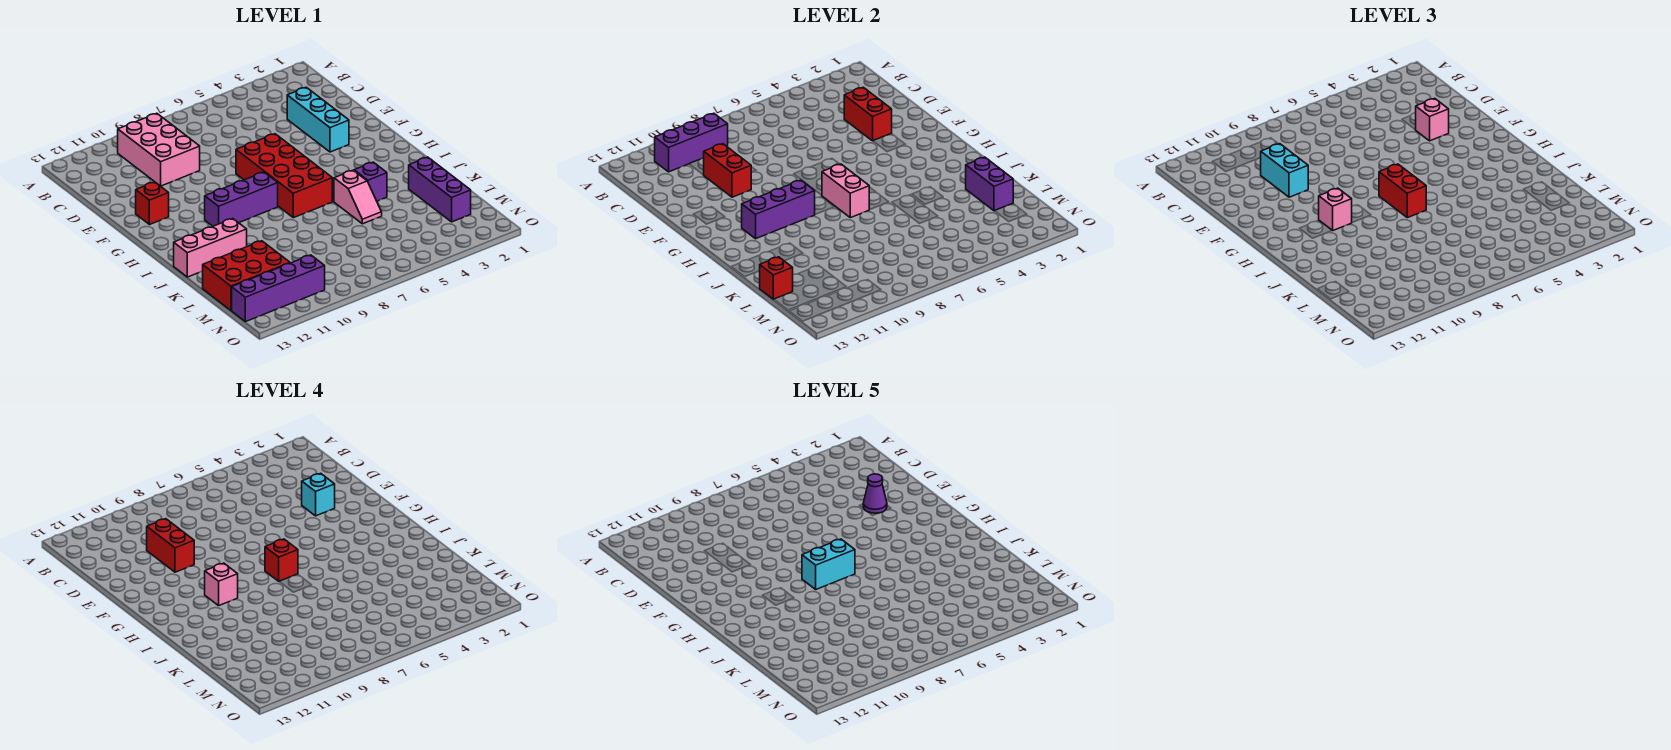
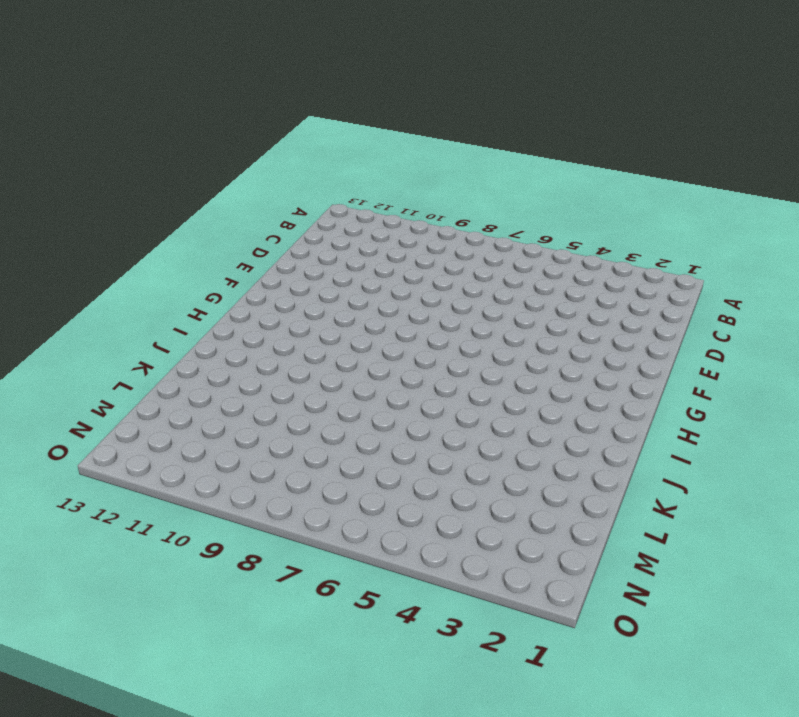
none -> pink brick B9:D10 level 1
none -> cyan brick D3:F3 level 1
none -> red brick F6:I7 level 1

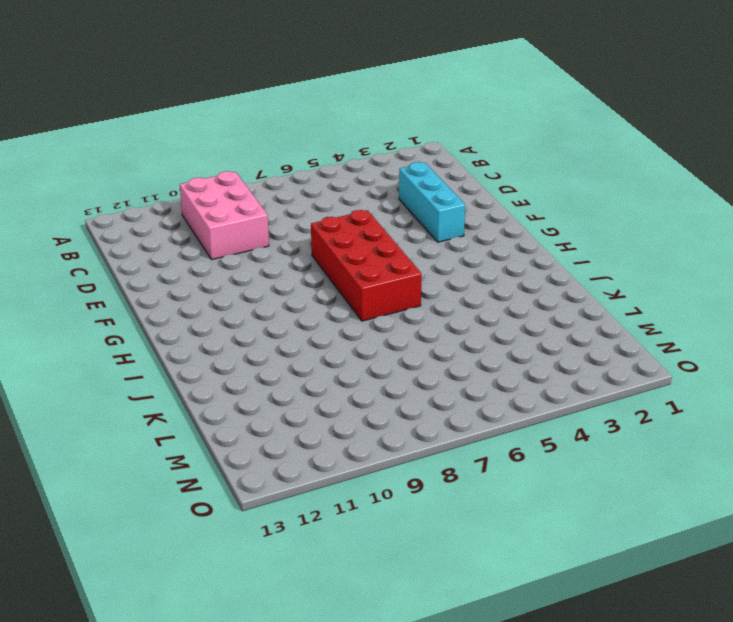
none -> red brick F12 level 1
none -> purple brick H8:H10 level 1
none -> purple brick J4 level 1

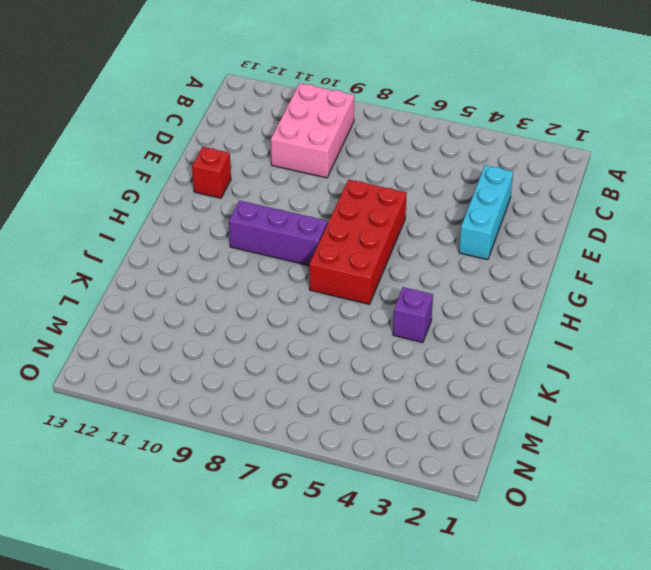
none -> pink slope J5:K5 level 1 top J
none -> pink brick J11:J13 level 1
none -> purple brick K2:M2 level 1

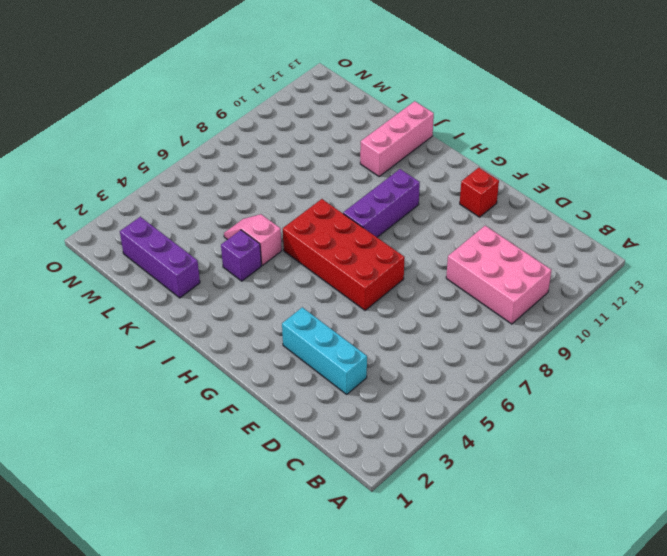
none -> red brick L11:M13 level 1
none -> purple brick N10:N13 level 1
none -> purple brick B9:B11 level 2

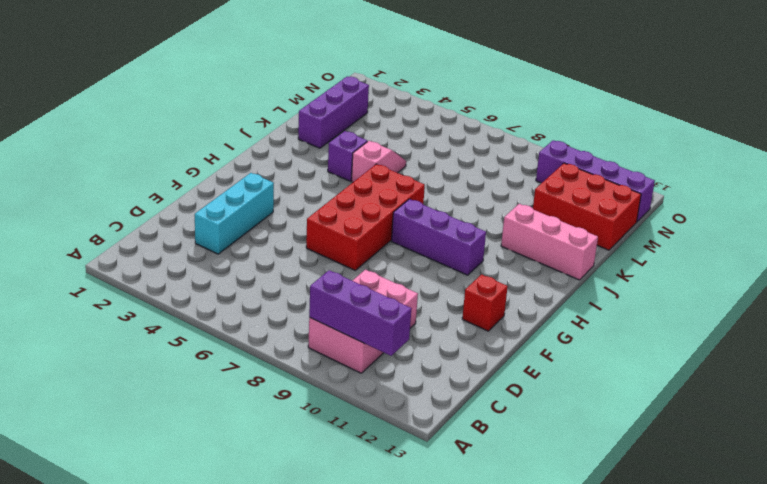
none -> red brick D3:E3 level 2
none -> red brick D10:E10 level 2
none -> pink brick H7:I7 level 2

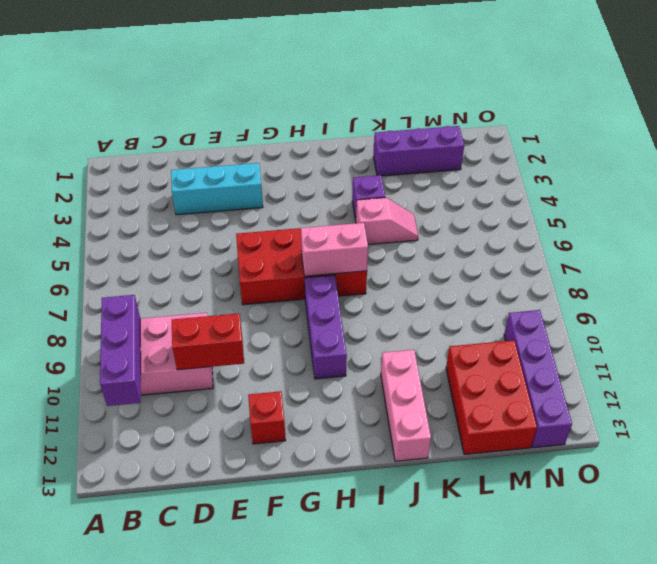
none -> red brick D3:E3 level 2
none -> purple brick H9:H11 level 2
none -> purple brick K2:L2 level 2

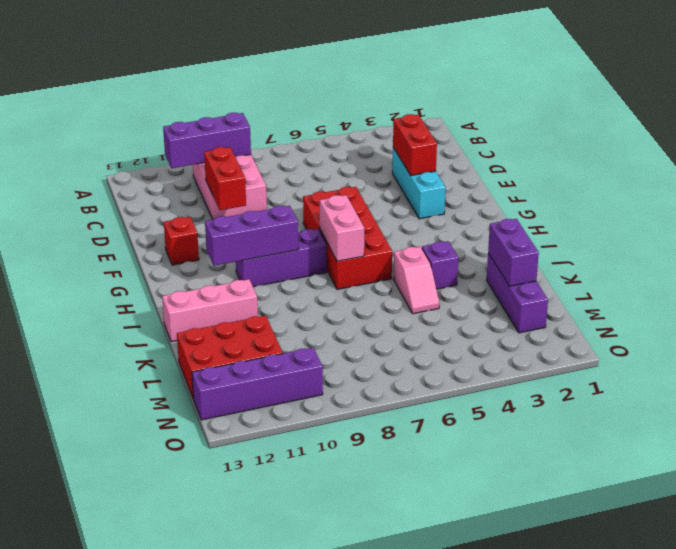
none -> red brick L13 level 2
none -> cyan brick D10:E10 level 3
none -> pink brick E3 level 3

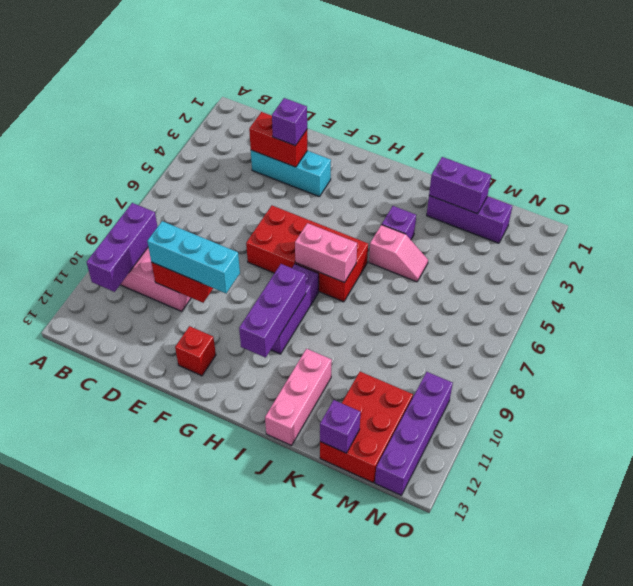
cyan brick D10:F10 level 3 -> cyan brick D10:E10 level 3
purple brick E3 level 3 -> pink brick E3 level 3
purple brick L13 level 2 -> red brick L13 level 2
none -> red brick H7:I7 level 3
none -> pink brick H10 level 3
none -> red brick D10:E10 level 4

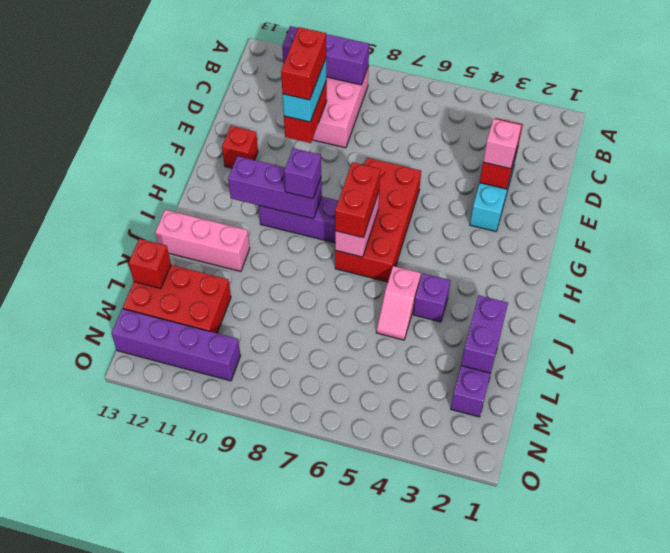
purple brick H9 level 3 -> none
none -> pink brick H10 level 3
none -> cyan brick E3 level 4
none -> red brick H7 level 4

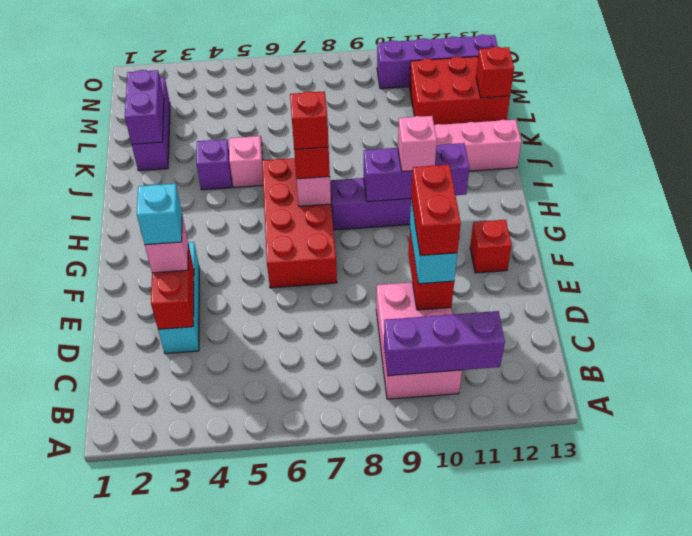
none -> pink brick H10 level 4
none -> purple cone E3 level 5
none -> cyan brick H7:H8 level 5

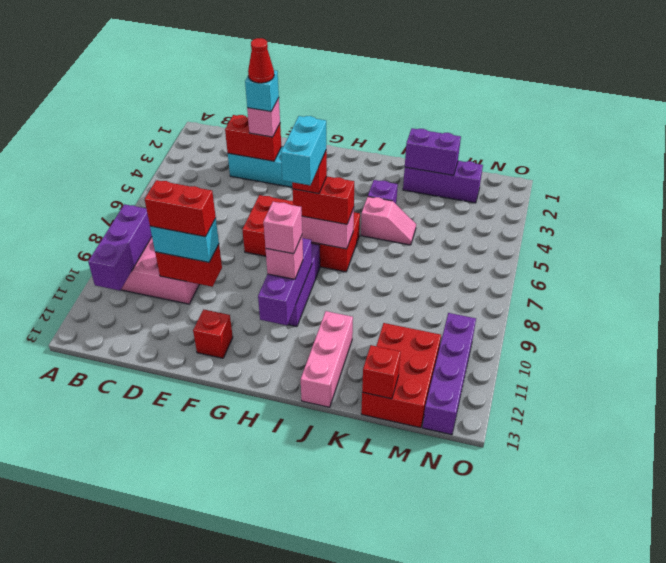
red cone E3 level 5 -> purple cone E3 level 5

